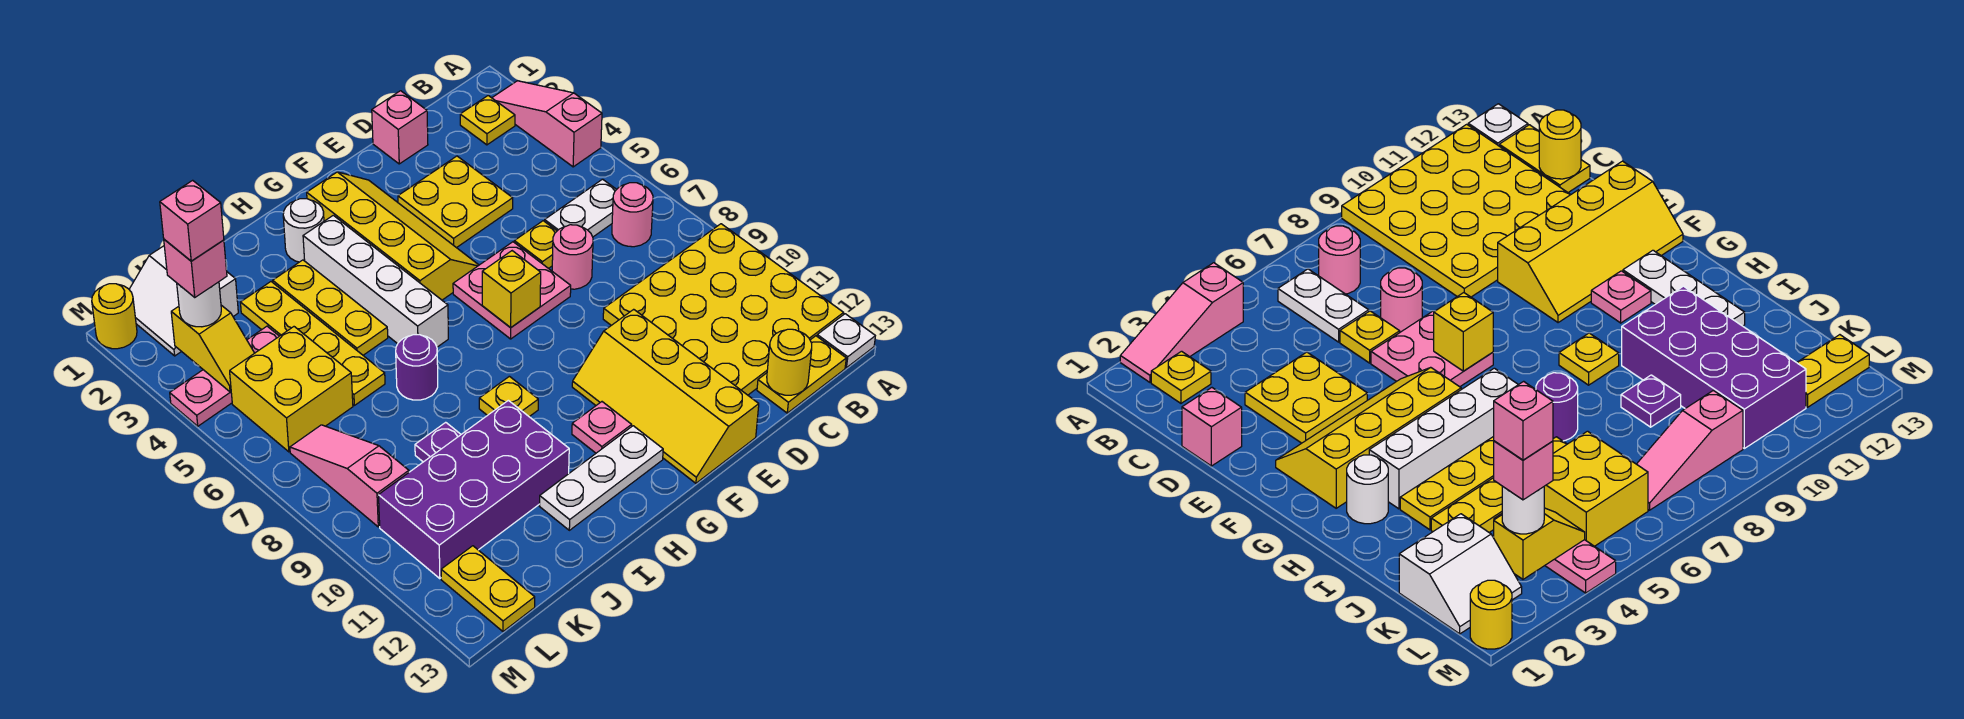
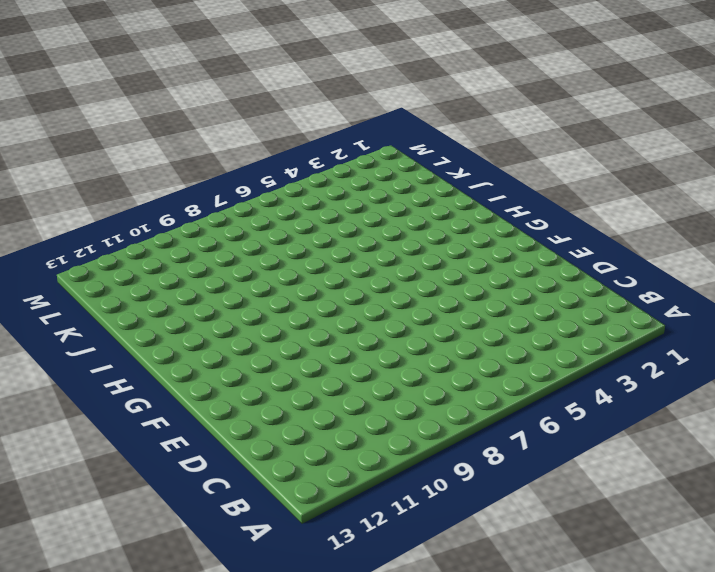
none -> pink slope A2:A4 level 1 top 4
none -> yellow plate A9:D12 level 1
none -> white plate A13 level 1
none -> yellow plate B2 level 1

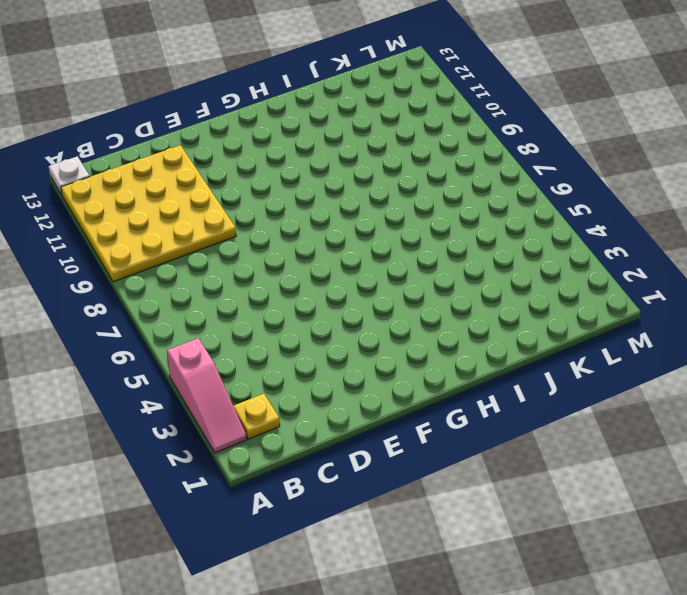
none -> white plate B6:C6 level 1
none -> pink round brick B7 level 1
none -> yellow plate B13:C13 level 1
none -> pink brick D1 level 1

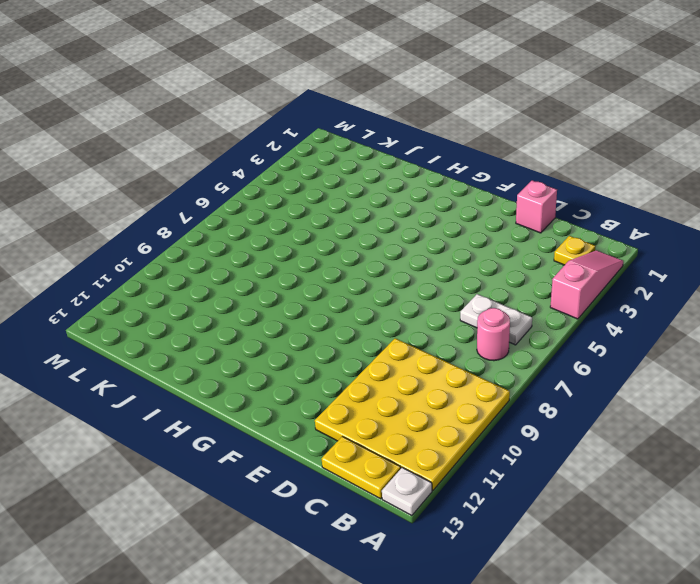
none -> yellow plate D3:E4 level 1
none -> yellow plate D6 level 1
none -> pink round brick D7 level 1
none -> pink plate E6:F7 level 1

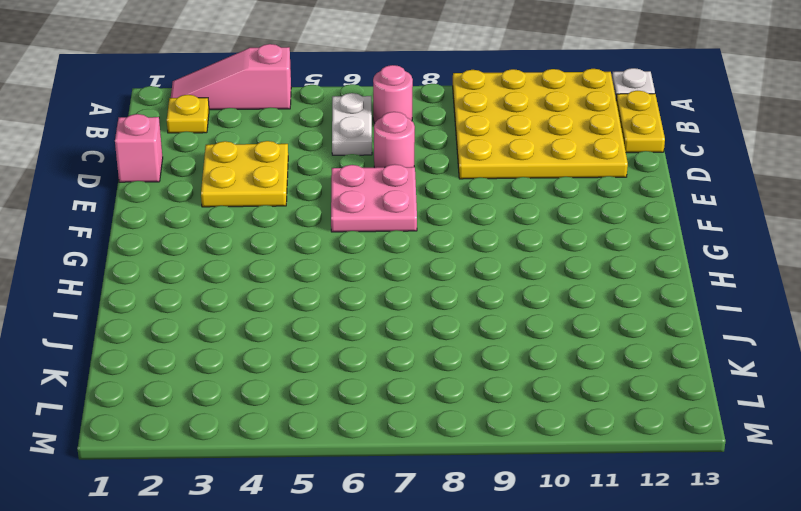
none -> yellow plate D6 level 1
none -> yellow slope E10:F13 level 1 top E
none -> yellow slope F2:G5 level 1 top G
none -> pink plate G11 level 1

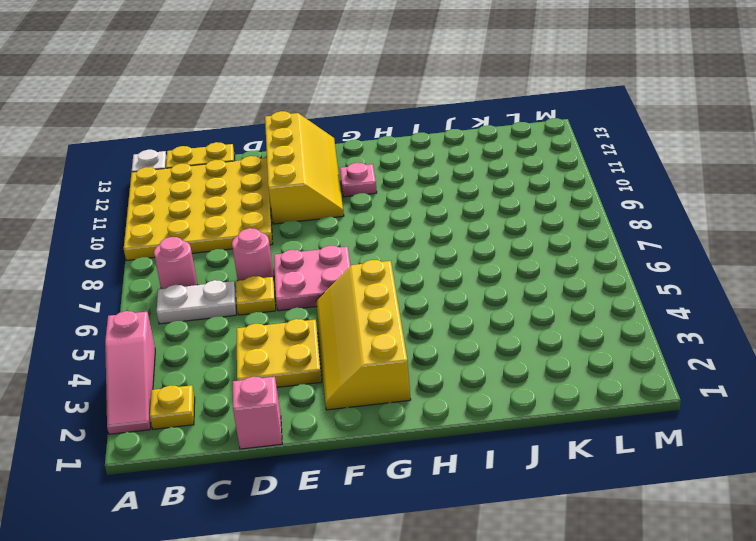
none -> white plate G12:I12 level 1
none -> white round brick H2 level 1
none -> white brick H3:H6 level 1
none -> yellow plate H9 level 1

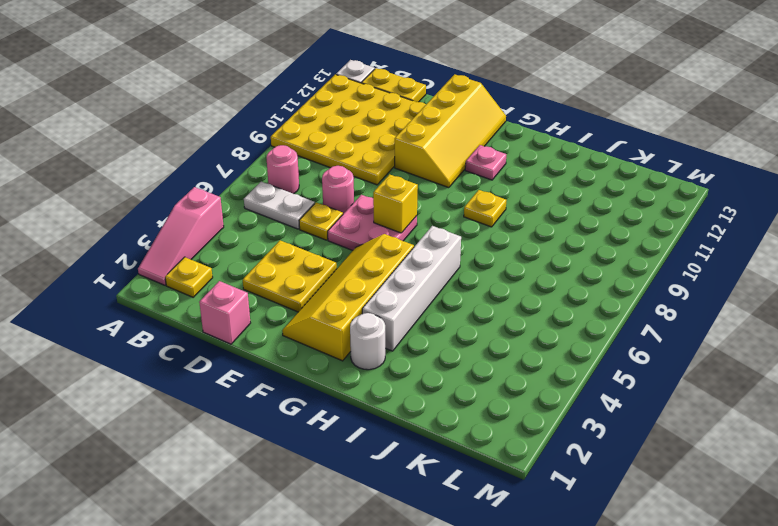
none -> white plate G12:I12 level 1
none -> yellow plate I3:I5 level 1
none -> purple round brick I7 level 1
none -> purple brick I10:L11 level 1

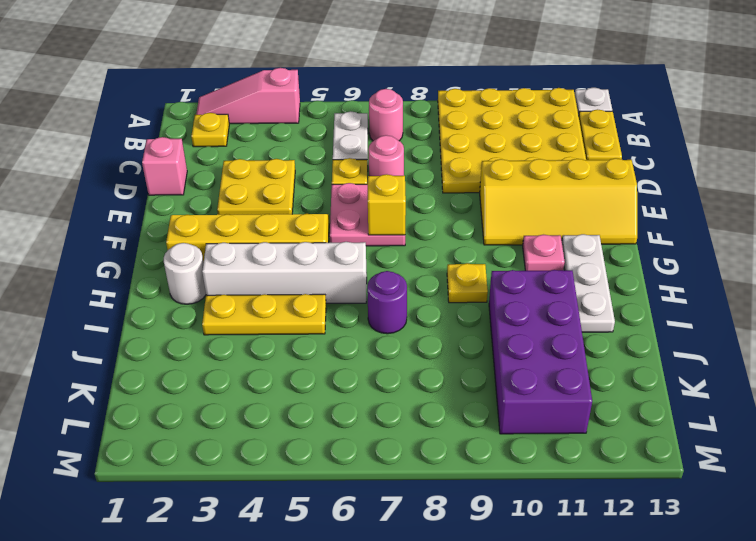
none -> yellow plate J3:J6 level 1
none -> purple plate J9 level 1
none -> white slope K1:L2 level 1 top K
none -> pink plate K4:M4 level 1

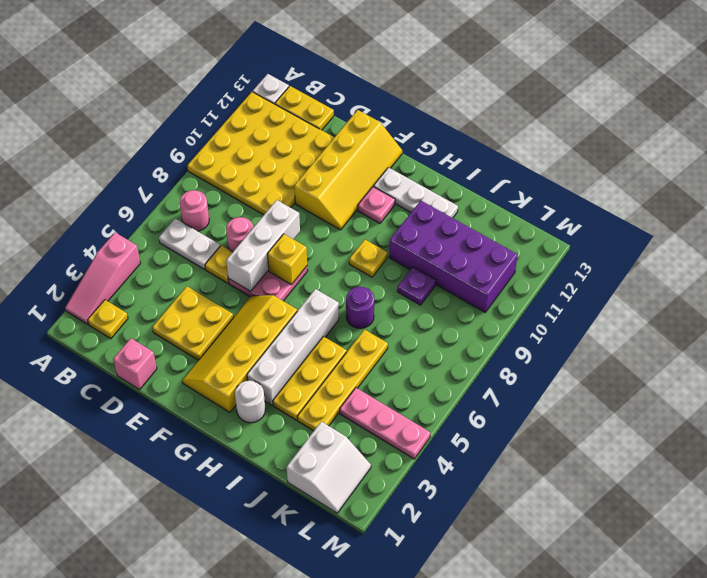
white brick E6:E8 level 2 -> none
none -> yellow brick K5:L6 level 1
none -> pink slope L7:L9 level 1 top 9
none -> yellow plate L12:L13 level 1
none -> yellow round brick M1 level 1

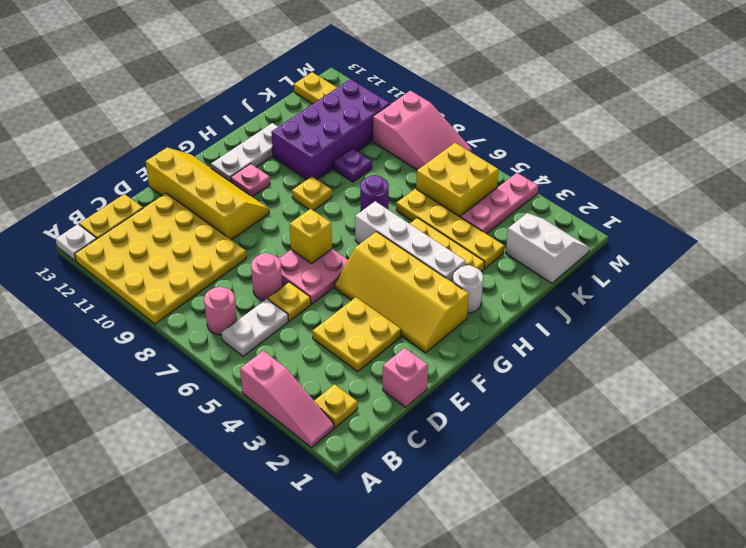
pink slope L7:M9 level 1 top 9 -> pink slope L7:L9 level 1 top 9
none -> yellow round brick M1 level 1
none -> yellow round brick C13 level 2
none -> yellow slope L3:L4 level 2 top 3
none -> white round brick L3 level 3

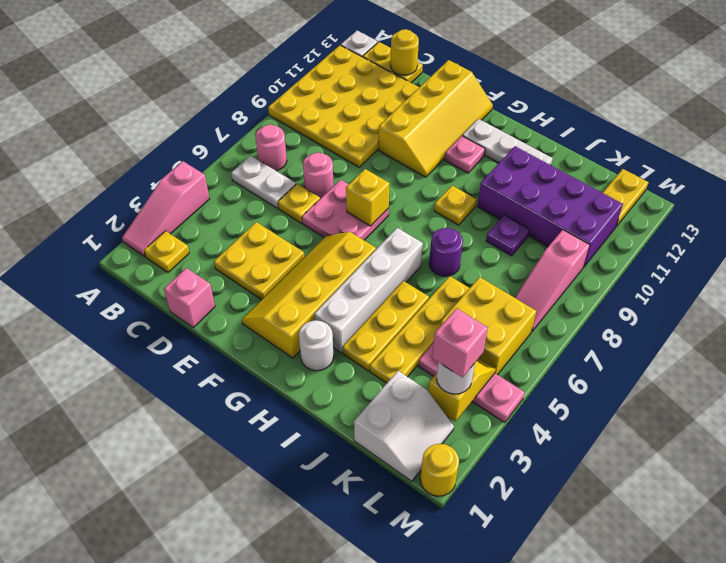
none -> pink brick L3 level 5

